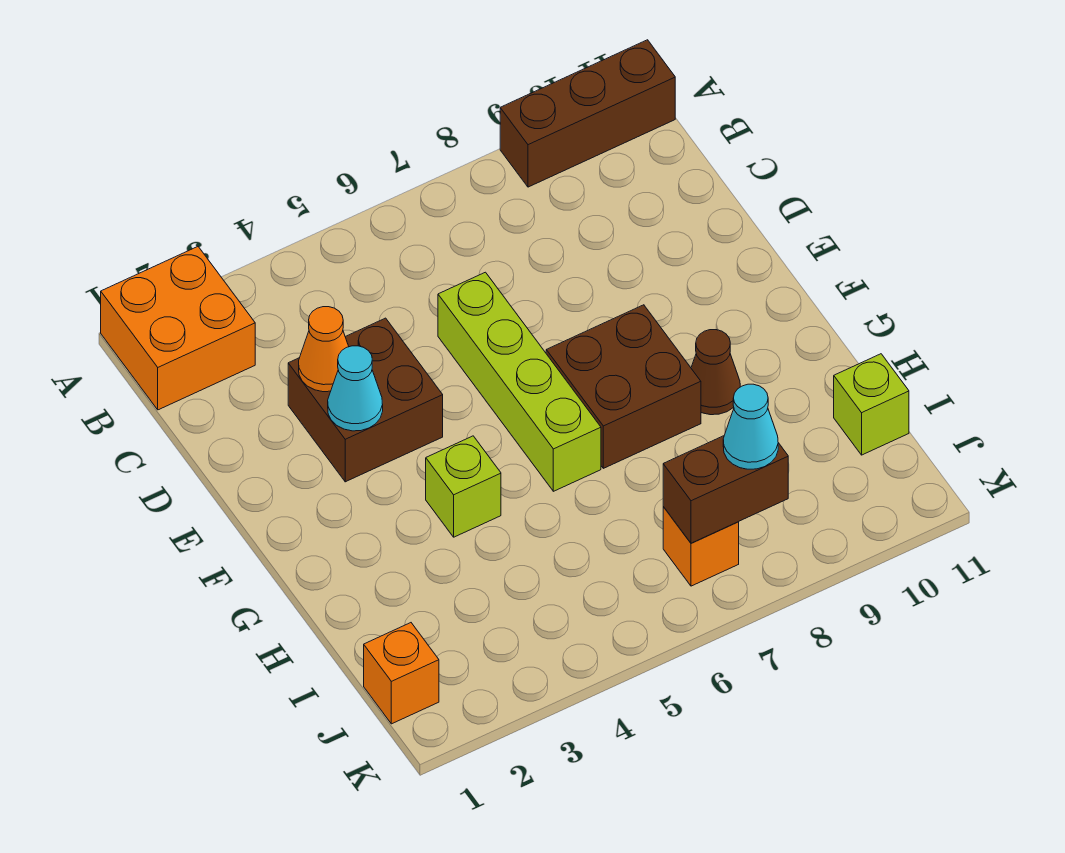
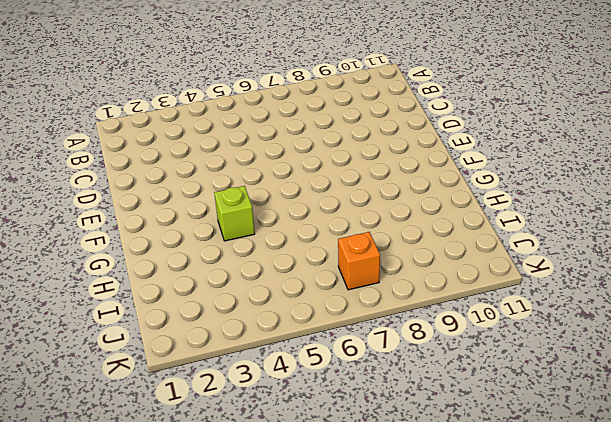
none -> orange brick A1:B2 level 1
none -> brown brick A9:A11 level 1
none -> brown brick D3:E4 level 1

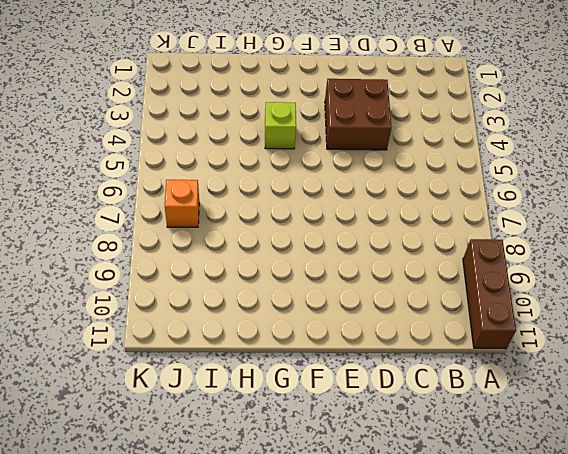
none -> orange brick A1:B2 level 1
none -> lime brick D6:G6 level 1
none -> brown brick F7:G8 level 1

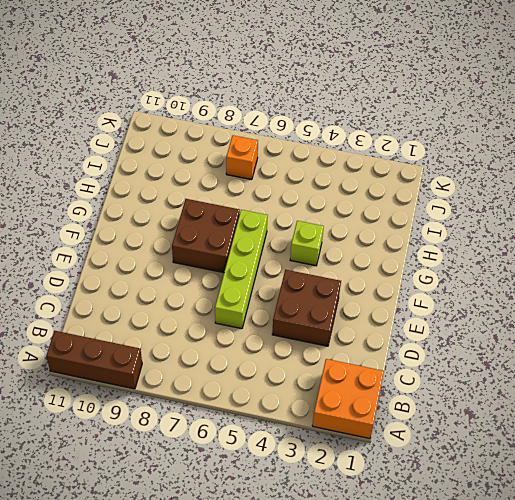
none -> brown cone G9 level 1
none -> lime brick I11 level 1
none -> orange brick J1 level 1

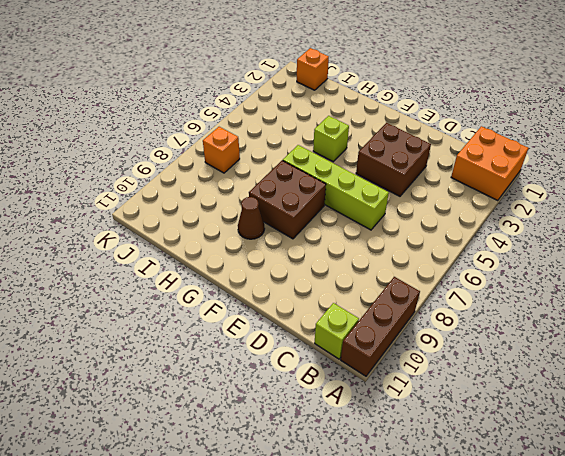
lime brick B11 level 1 -> lime brick I11 level 1
none -> orange cone D3 level 2
none -> cyan cone E3 level 2
none -> brown brick J7:J8 level 2

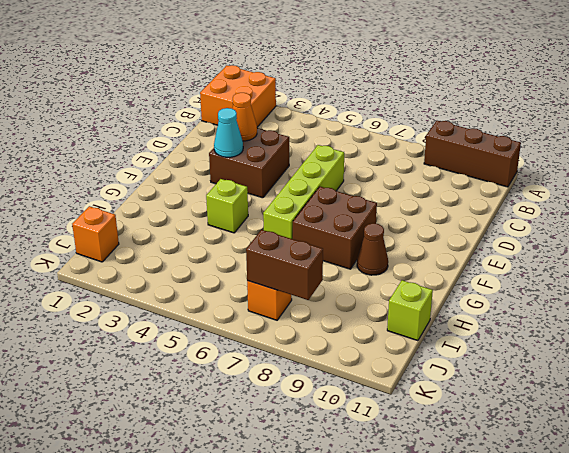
none -> cyan cone J8 level 3

